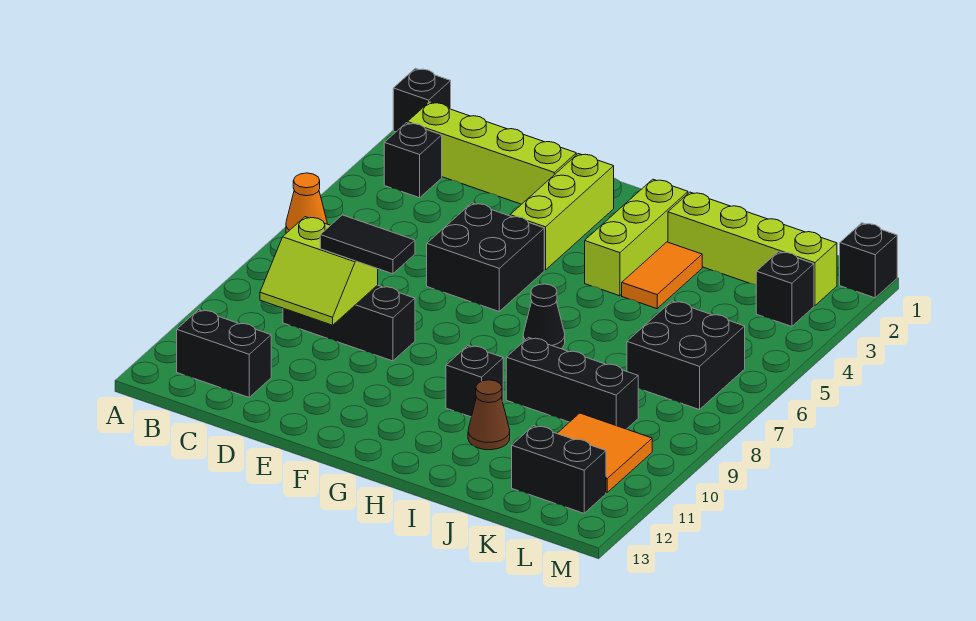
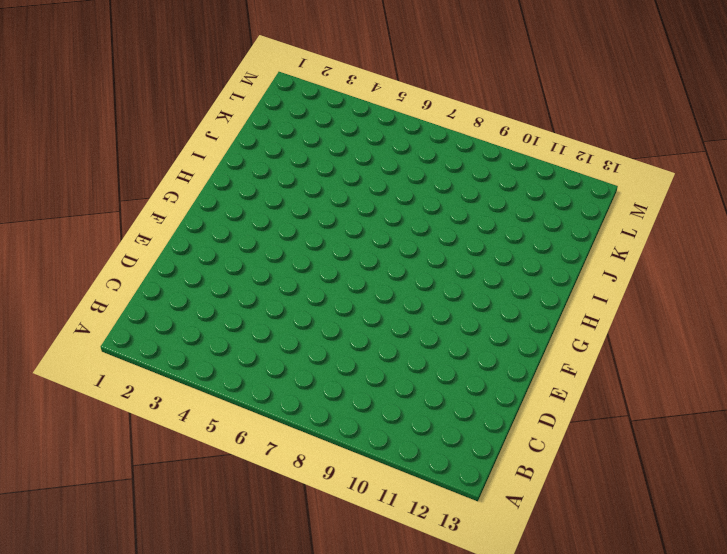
none -> black brick A1 level 1
none -> orange cone A6 level 1
none -> lime brick B2:E2 level 1

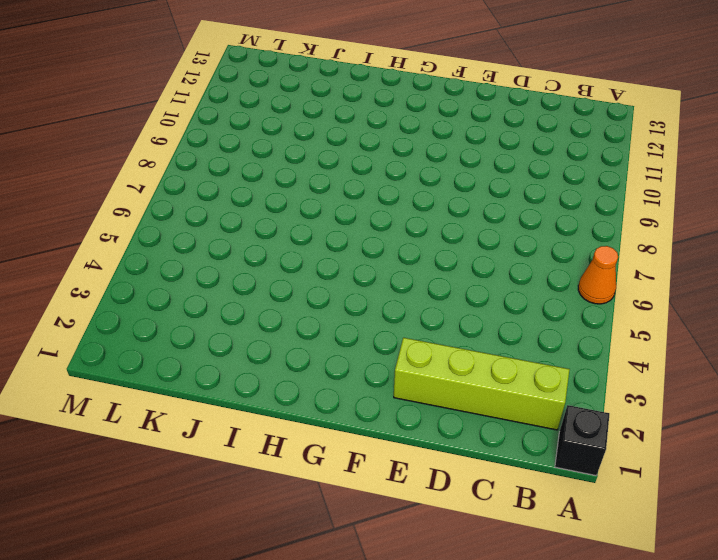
none -> black brick B3 level 1
none -> black brick B12:C12 level 1
none -> black brick C9:E9 level 1

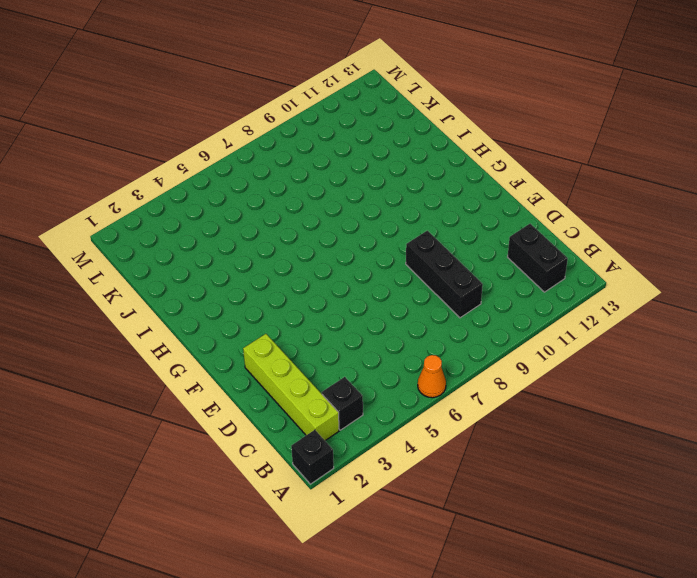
none -> black brick E5:F6 level 1
none -> lime brick F2:F4 level 1
none -> lime brick H2:H4 level 1

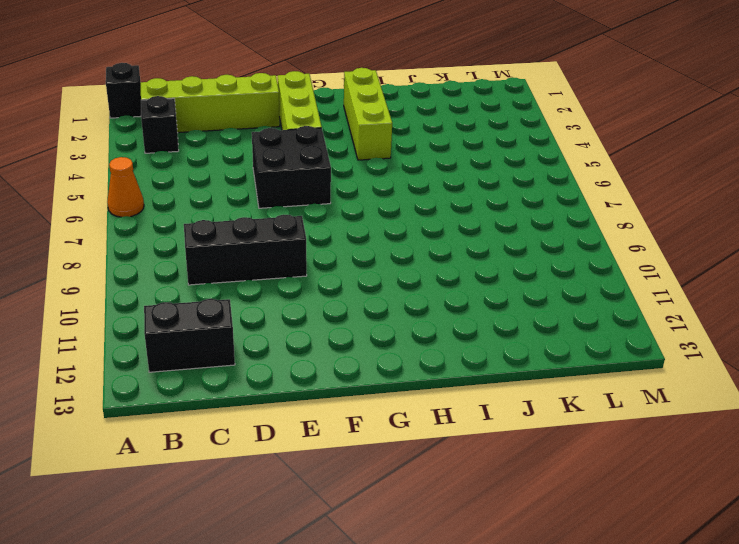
none -> black cone H7 level 1
none -> black brick H10 level 1
none -> lime brick I2:L2 level 1

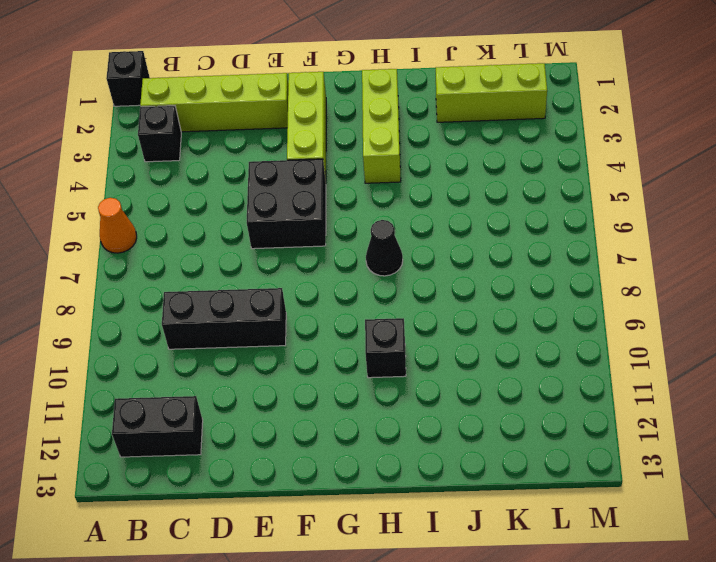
lime brick J2:L2 level 1 -> lime brick I2:L2 level 1
none -> orange tile I3:I4 level 1
none -> black brick I9:K9 level 1
none -> brown cone I11 level 1

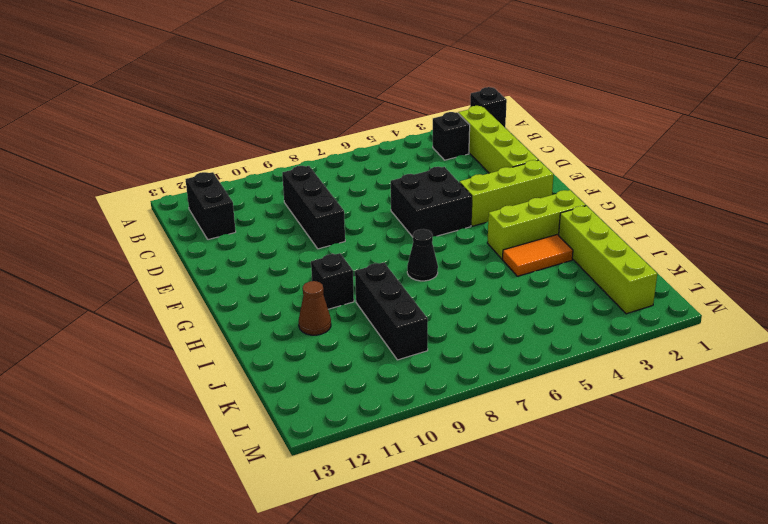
none -> orange cone A6 level 1
none -> black brick K6:L7 level 1
none -> orange tile K10:L11 level 1

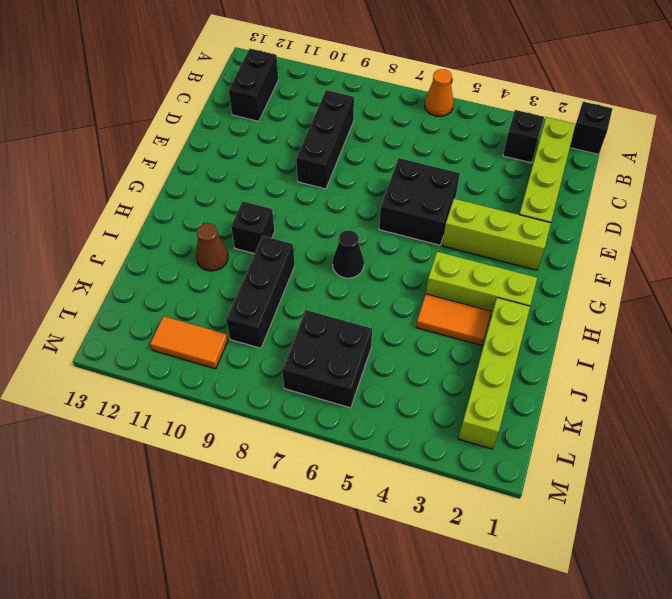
orange tile L10:L11 level 1 -> orange tile K10:L11 level 1
none -> black brick K12:L12 level 1
none -> black brick L3 level 1
none -> black brick M1 level 1

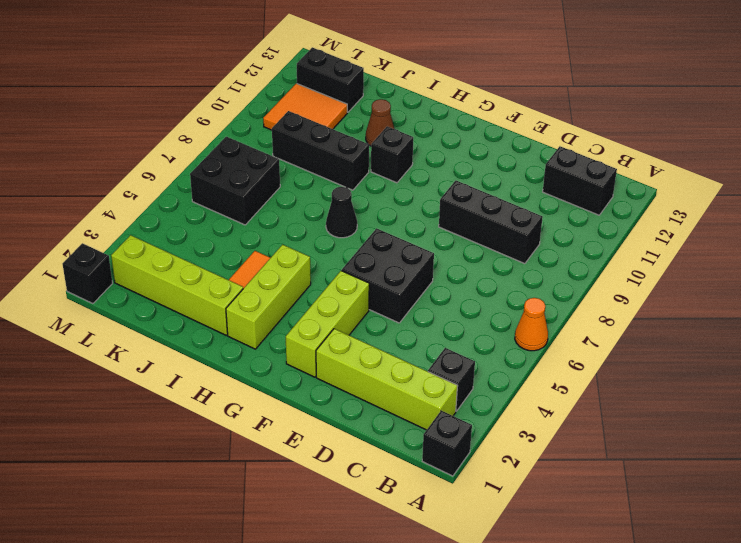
none -> black brick L3 level 1
none -> lime slope C9:D10 level 2 top 9
none -> black tile D9:E9 level 3

